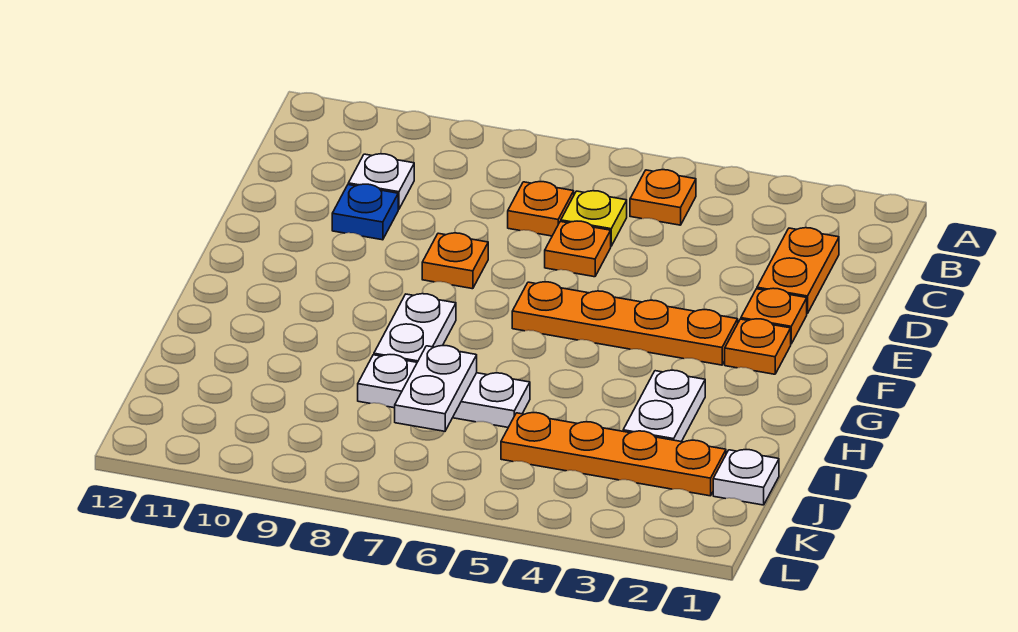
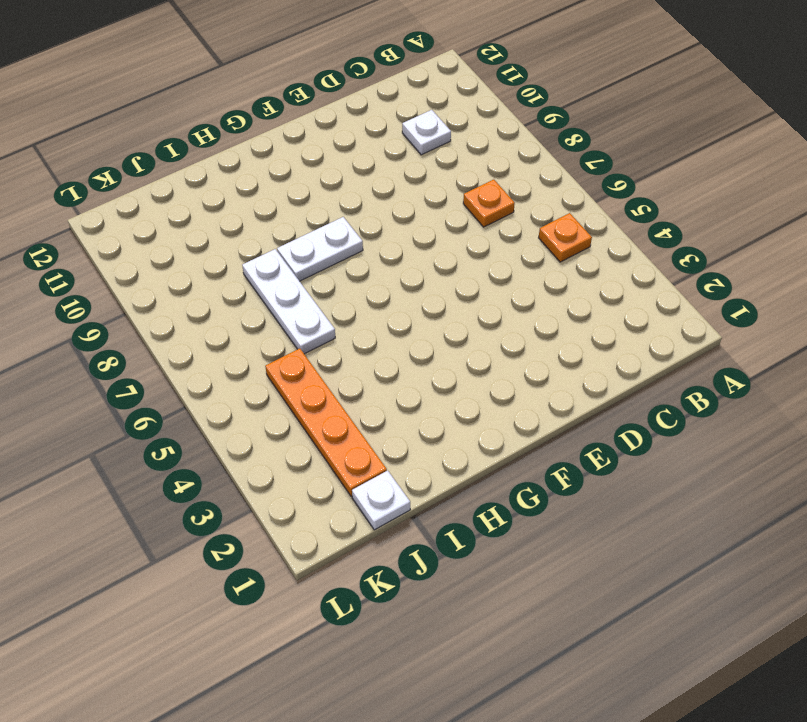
none -> orange plate C2:D2 level 1
none -> yellow plate C6 level 1
none -> orange plate D6 level 1

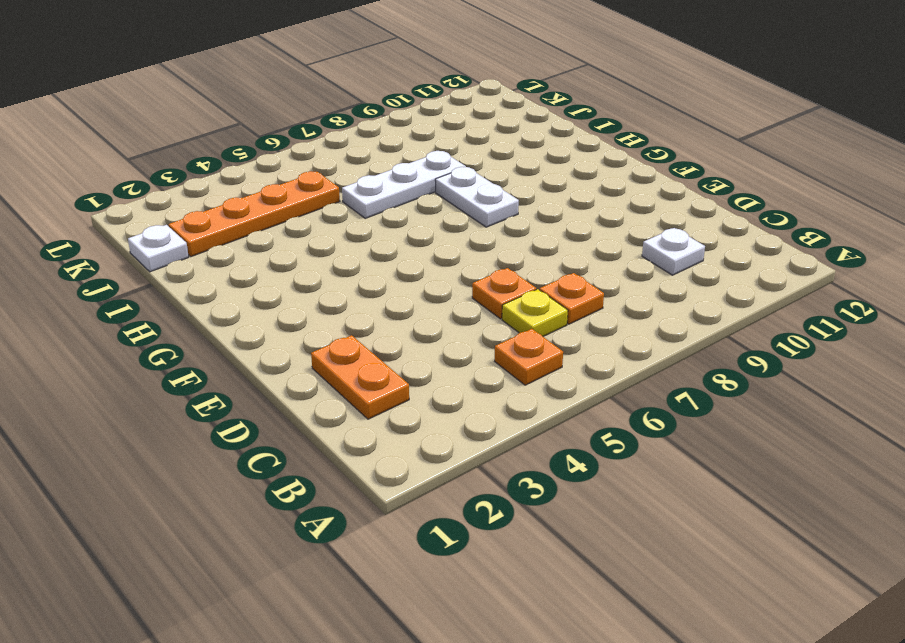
none -> blue plate D10 level 1
none -> orange plate E2 level 1
none -> orange plate E8 level 1

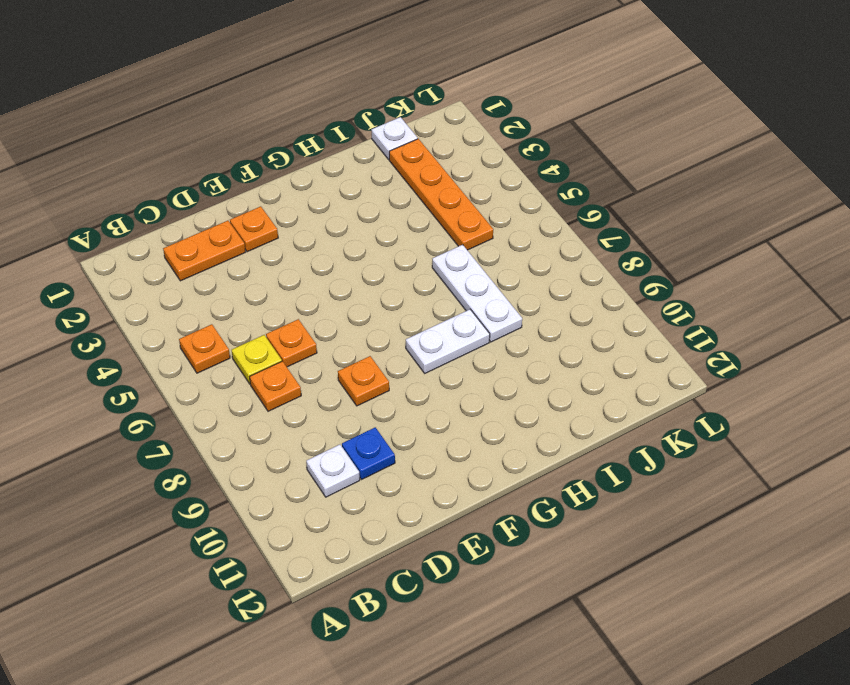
none -> orange plate F2 level 1
none -> orange plate F3:F6 level 1
none -> white plate H3:I3 level 1

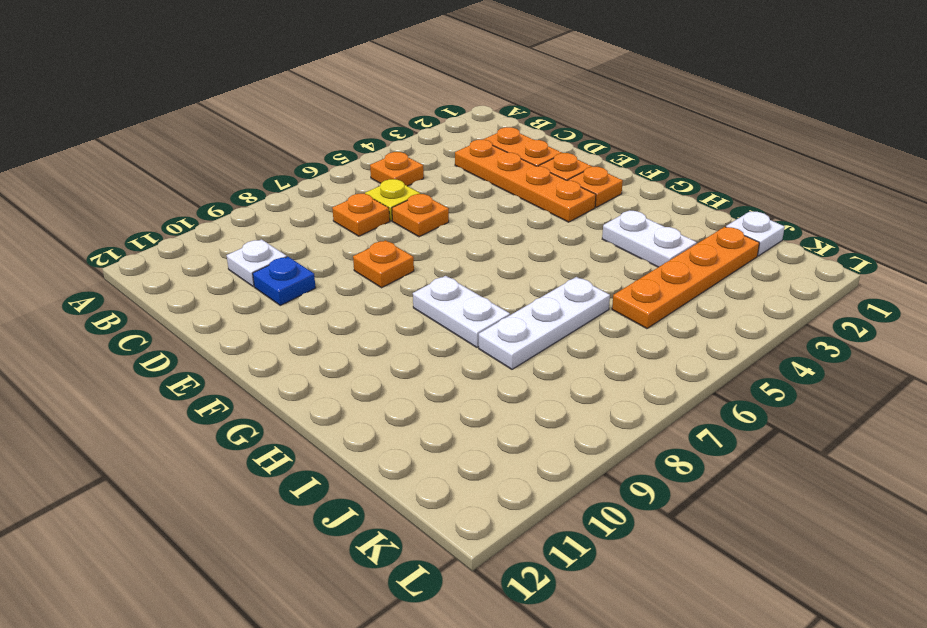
orange plate C3:F3 level 1 -> orange plate F3:F6 level 1
none -> white plate I7:J7 level 2

